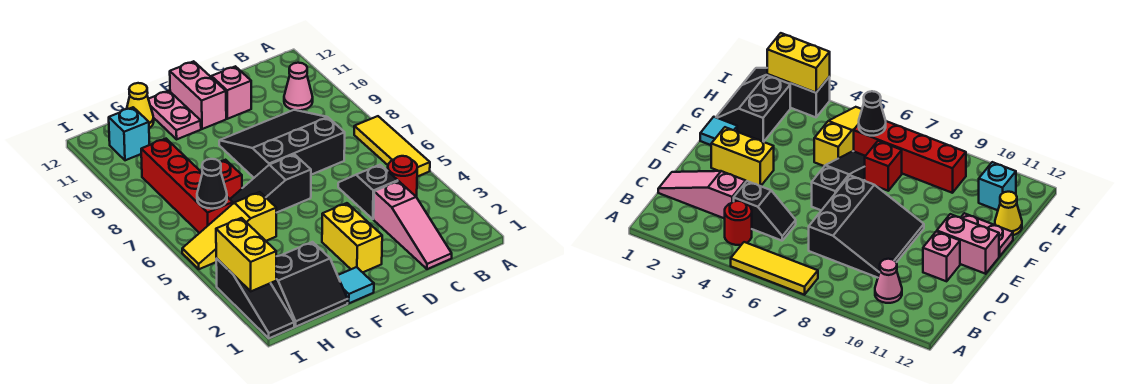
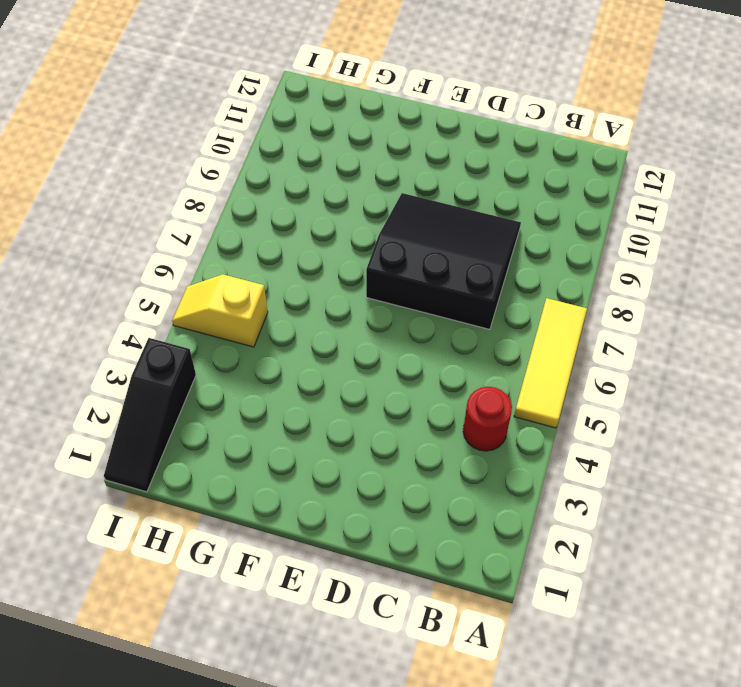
yellow slope H5:I5 level 1 top H -> yellow slope G5:I5 level 1 top G
none -> pink cone B10 level 1
none -> pink slope C1:C3 level 1 top 3
none -> black slope C4:C5 level 1 top 4

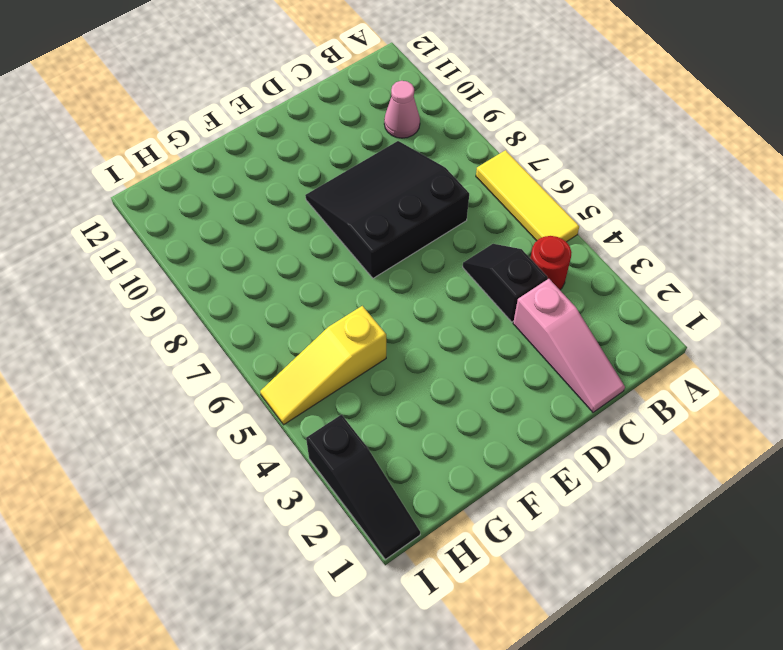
none -> pink brick D11 level 1
none -> yellow brick E2:E3 level 1
none -> black slope E6:G6 level 1 top E

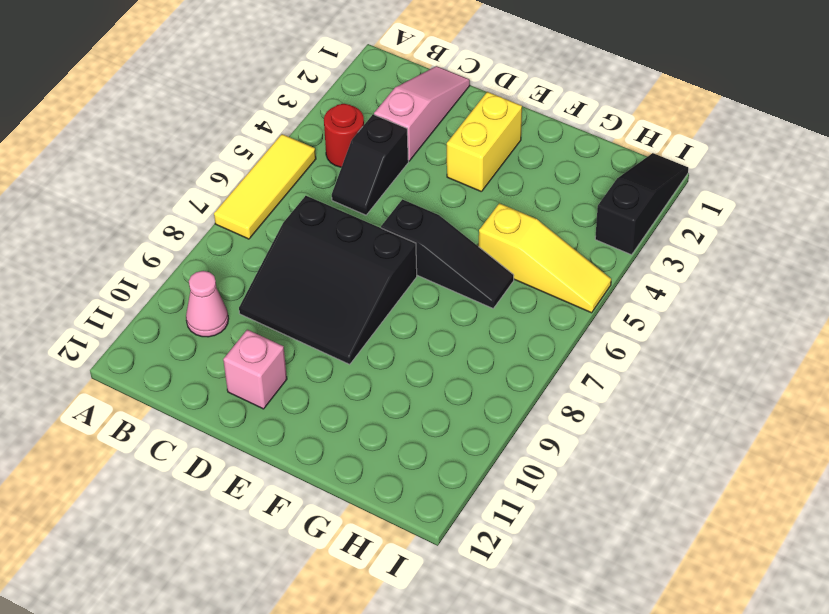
none -> pink brick E11:E12 level 1
none -> cyan tile F1 level 1
none -> pink plate F11:F12 level 1

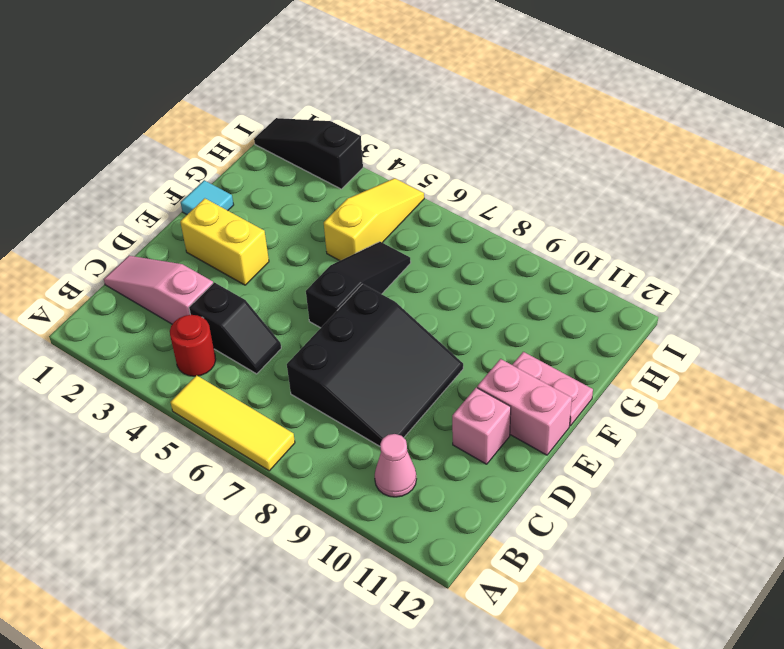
none -> black slope G1:H2 level 1 top 2
none -> red brick G7 level 1
none -> yellow cone G12 level 1

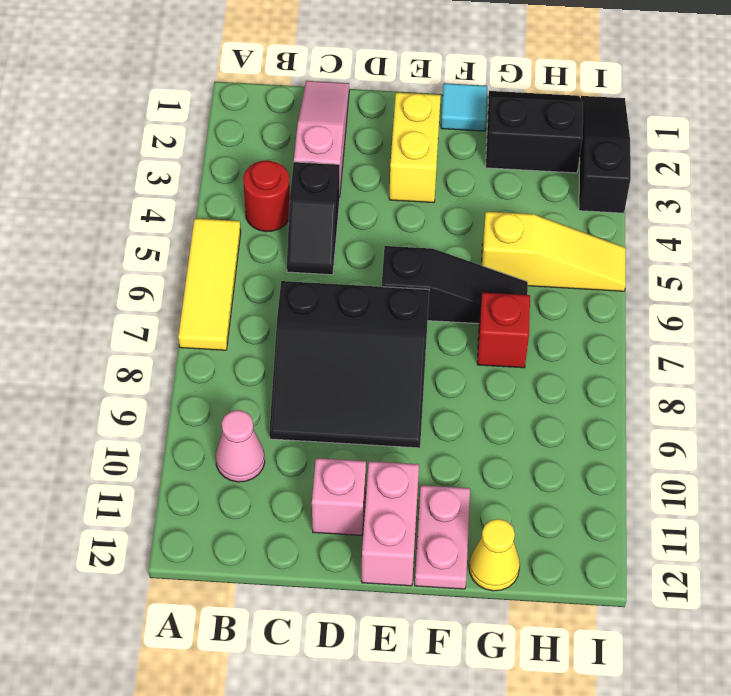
none -> red brick H6:H9 level 1
none -> cyan brick H11 level 1
none -> black cone H6 level 2

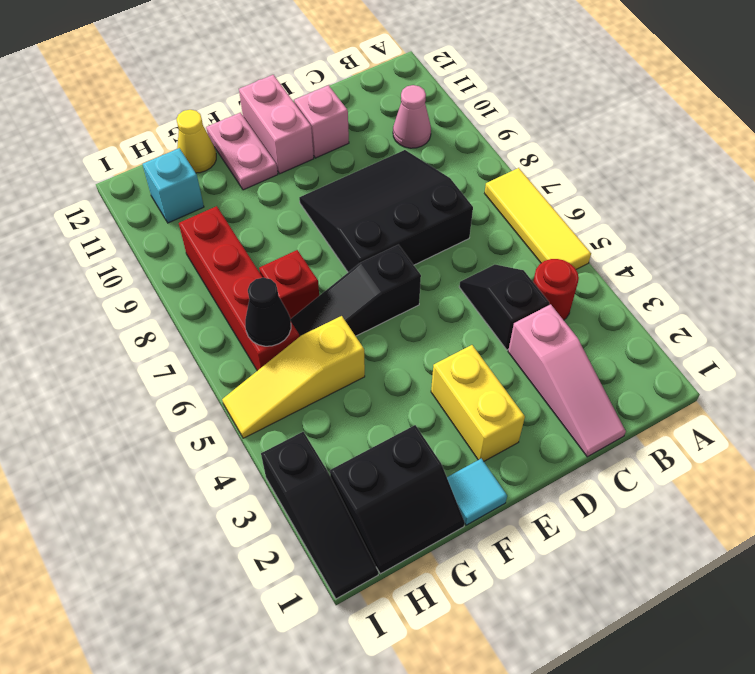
none -> yellow brick I2:I3 level 2

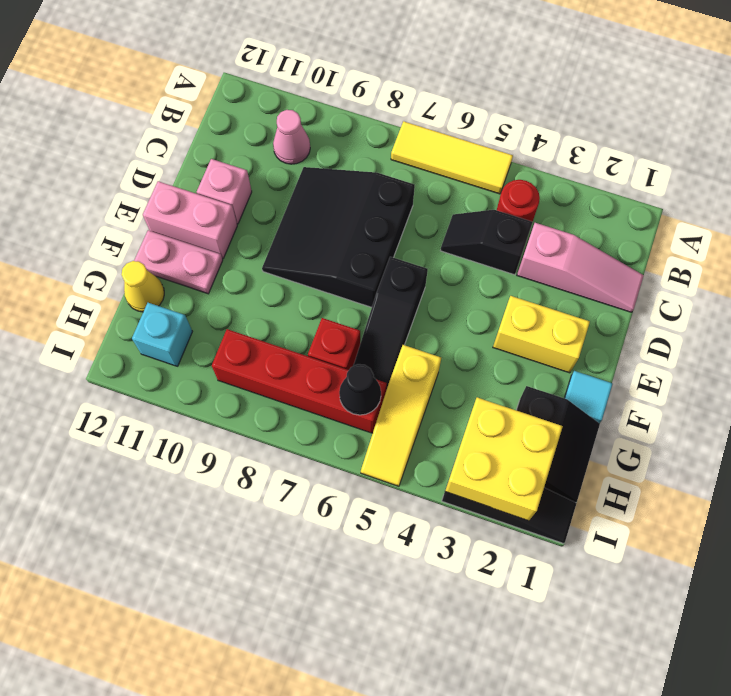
yellow brick H2:I3 level 2 -> yellow brick I2:I3 level 2

